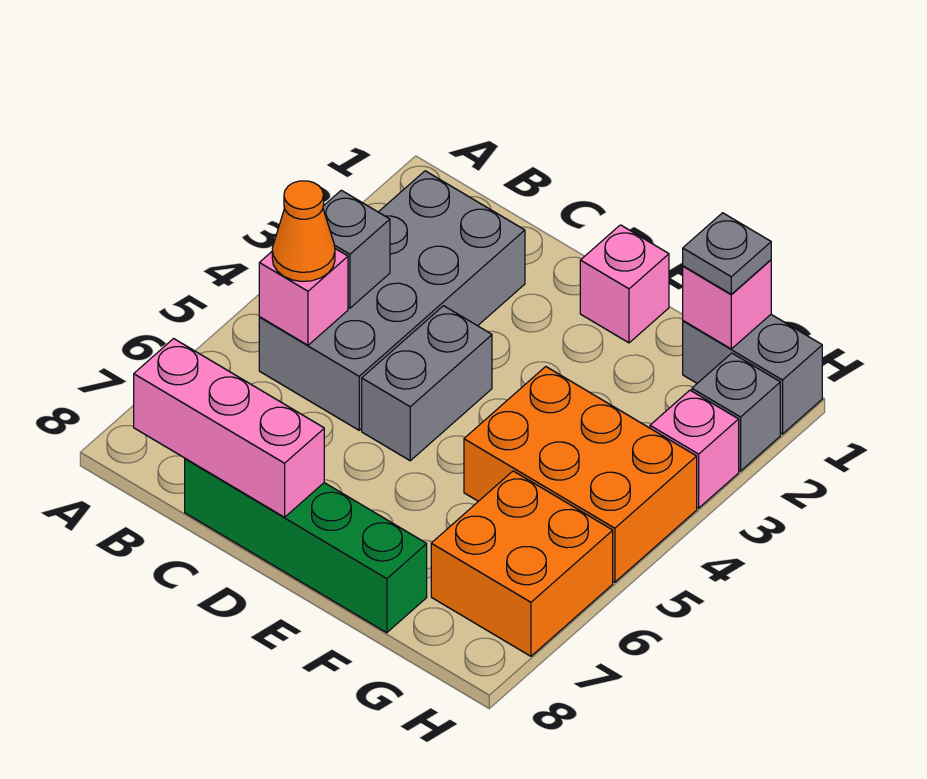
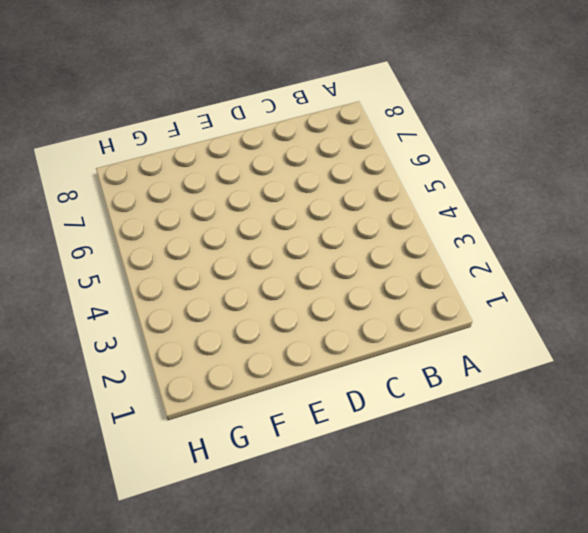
none -> grey brick B2:C5 level 1
none -> green brick C8:F8 level 1
none -> grey brick D4:D5 level 1

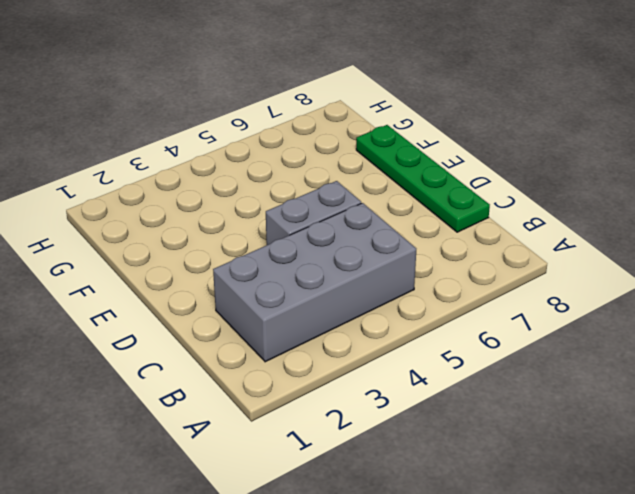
green plate C8:F8 level 1 -> green brick C8:F8 level 1
none -> pink brick E1 level 1
none -> orange brick F4:H5 level 1
none -> grey brick G1:H1 level 1

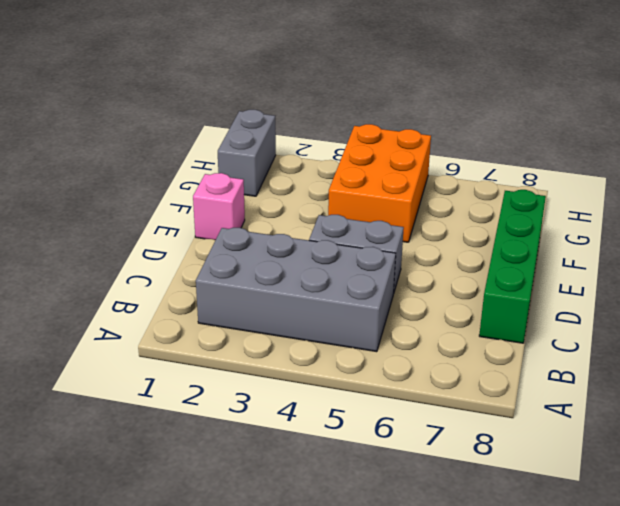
none -> orange brick G6:H7 level 1
none -> grey brick H2 level 1
none -> pink brick H3 level 1

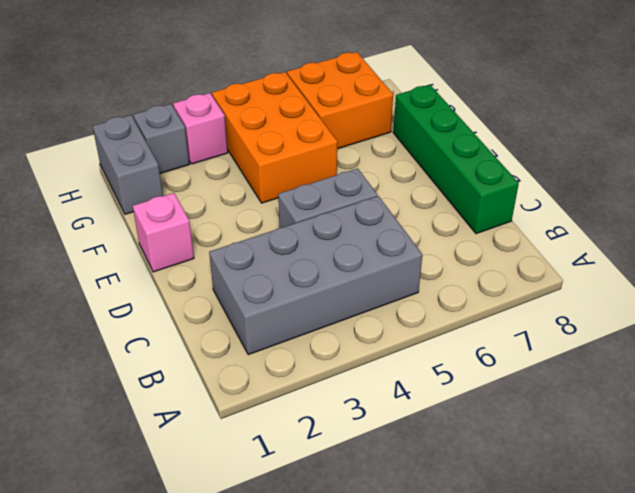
none -> grey brick B4 level 2
none -> pink brick B5 level 2
none -> pink brick B8:D8 level 2

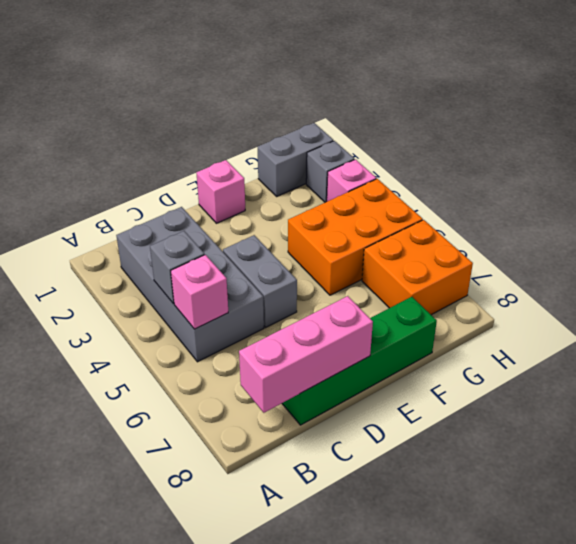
none -> pink brick G1 level 2
none -> orange cone B5 level 3
none -> grey plate G1 level 3

